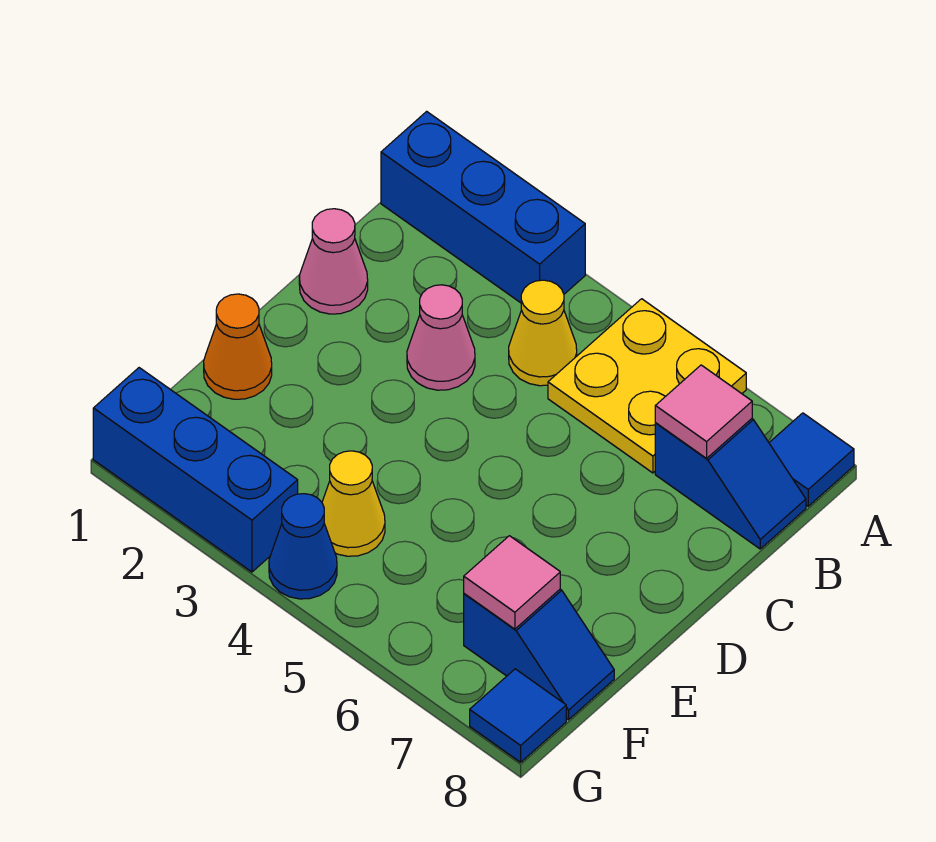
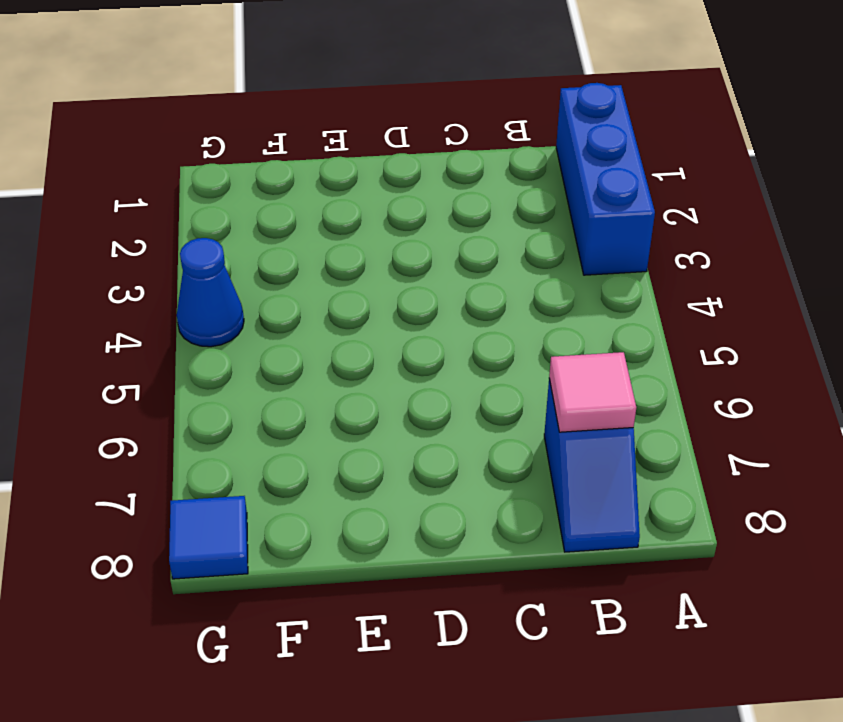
none -> yellow plate A5:B6 level 1
none -> blue tile A8 level 1
none -> yellow cone B4 level 1

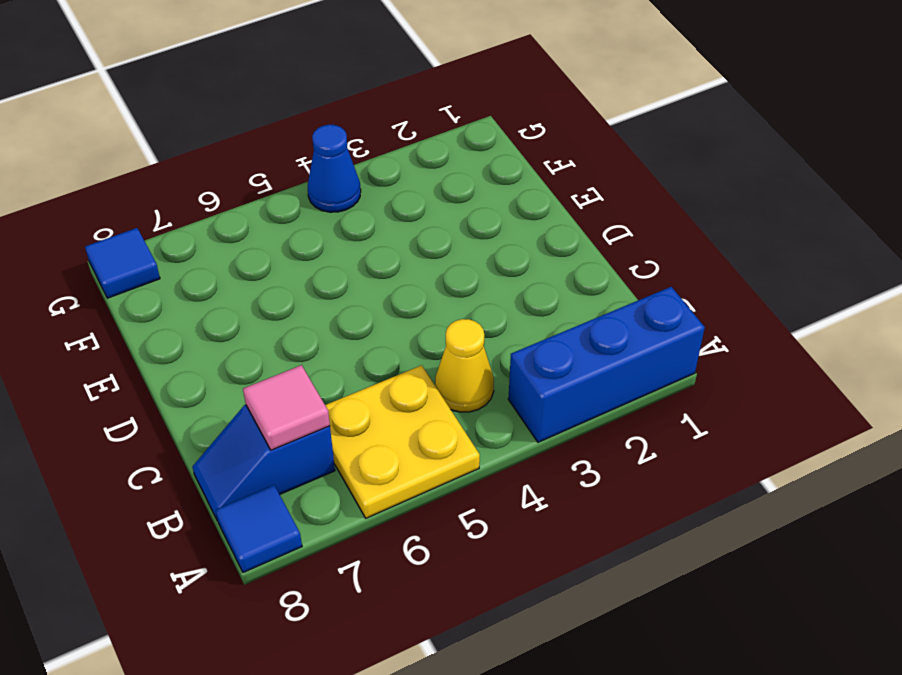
none -> pink cone C1 level 1
none -> pink cone C3 level 1
none -> orange cone E1 level 1

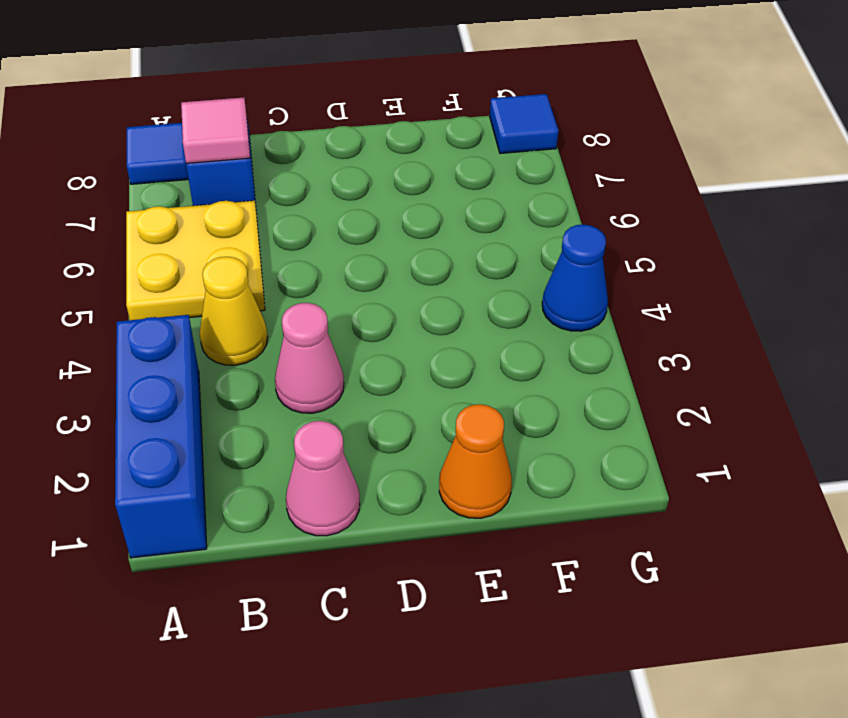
none -> yellow cone F4 level 1
none -> blue slope F7:F8 level 1 top 7
none -> blue brick G1:G3 level 1

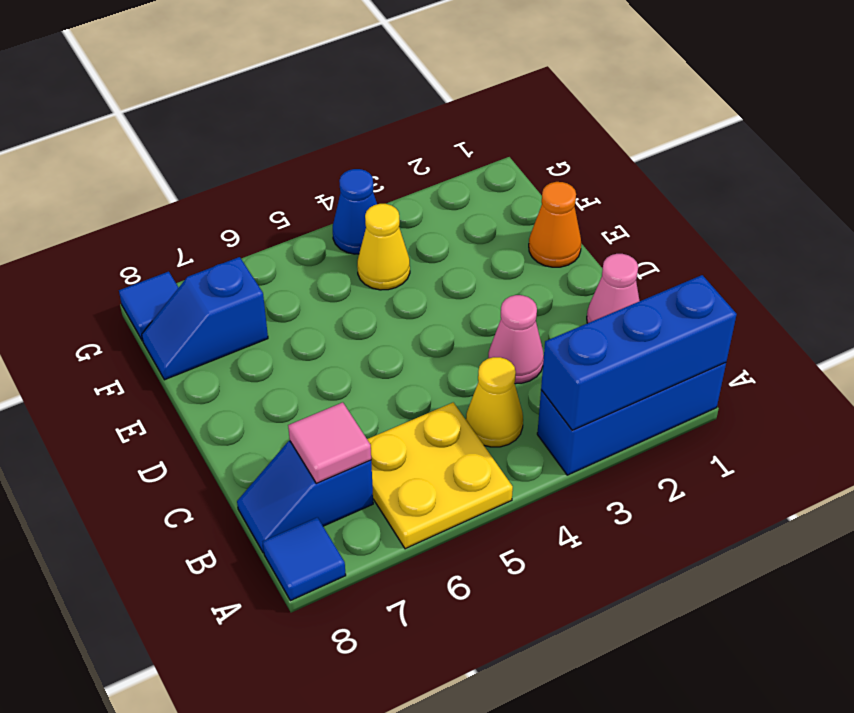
blue brick A1:A3 level 2 -> blue brick G1:G3 level 1
none -> pink tile F7 level 2

